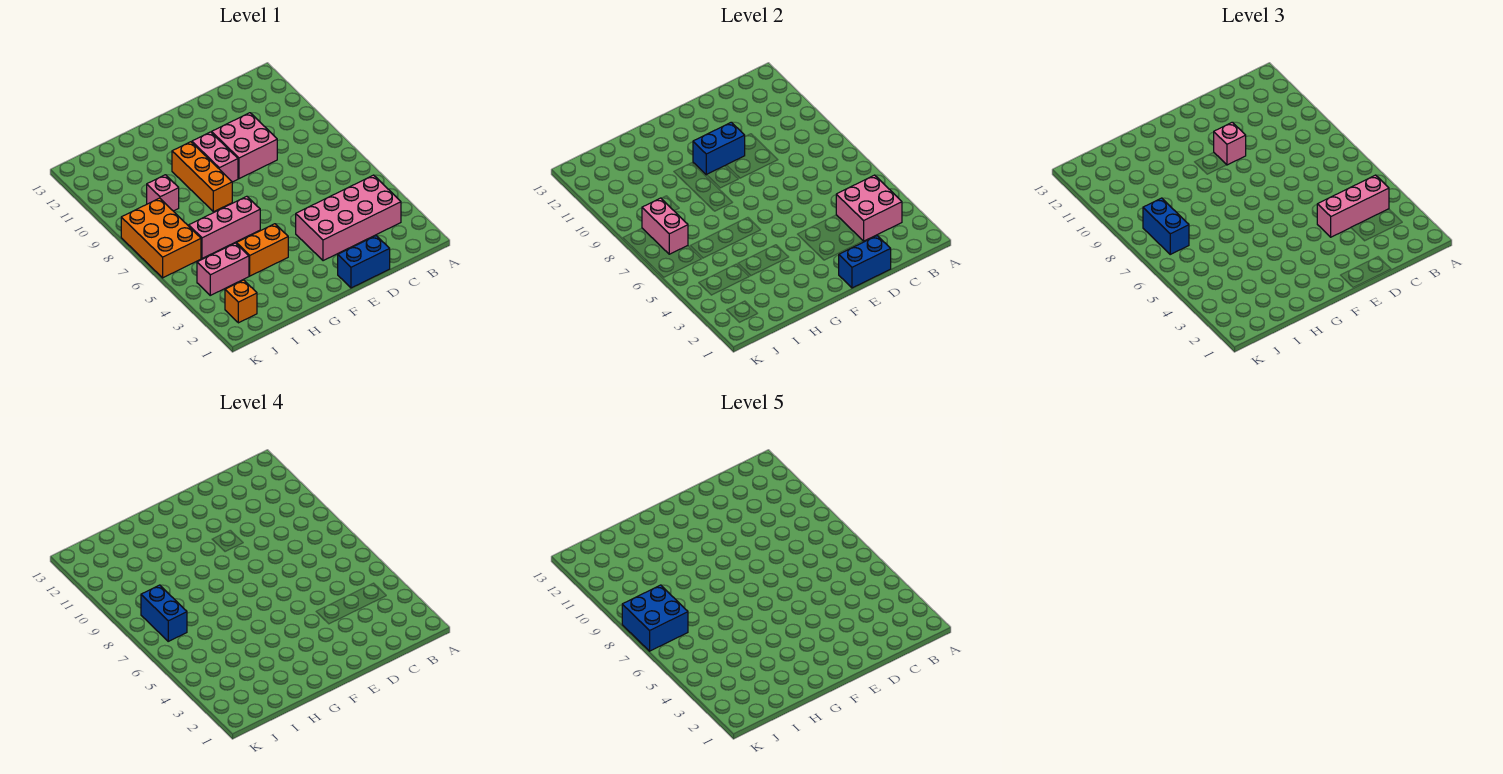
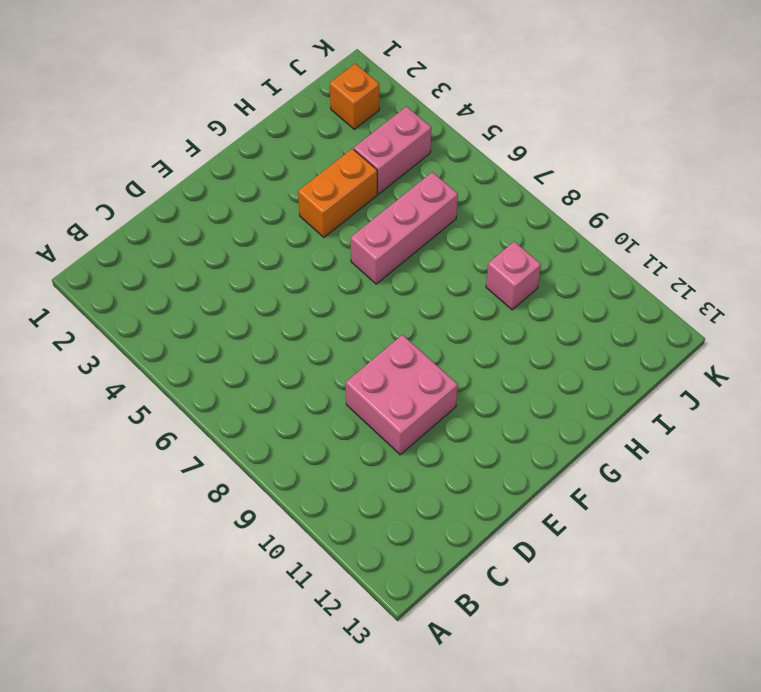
none -> pink brick B3:E4 level 1
none -> blue brick D1:E1 level 1
none -> pink brick F9:F10 level 1

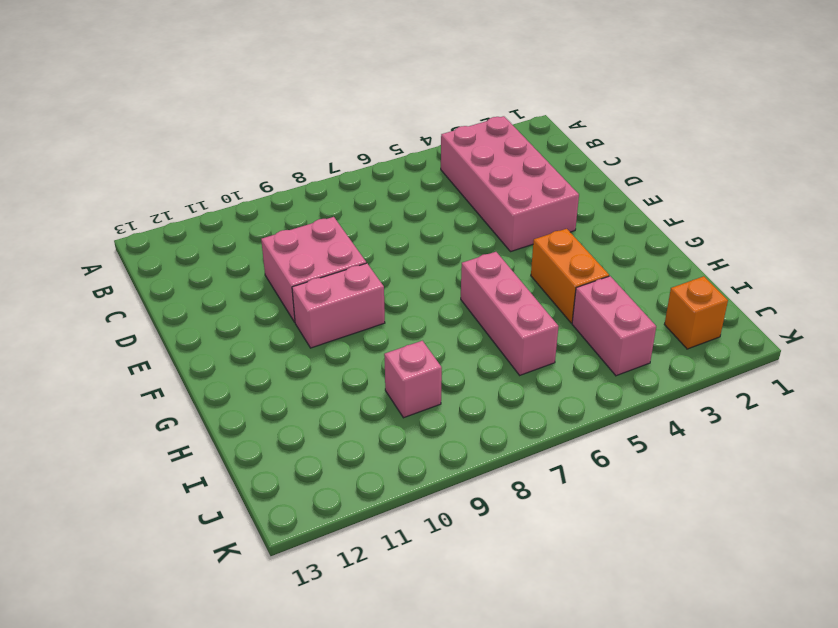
none -> blue brick D1:E1 level 1
none -> orange brick G8:G10 level 1
none -> orange brick J6:K8 level 1

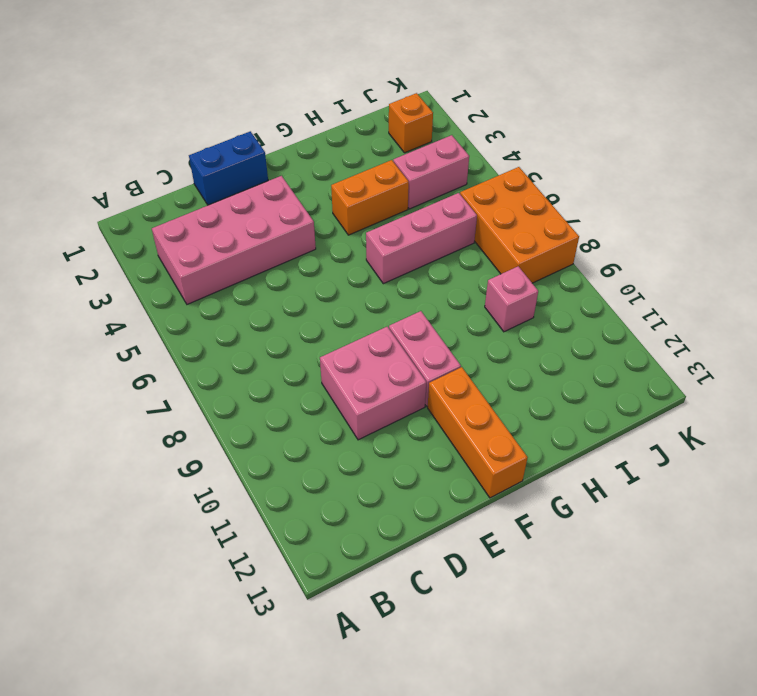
orange brick F11:F13 level 1 -> orange brick G8:G10 level 1
none -> pink brick B3:C4 level 2
none -> blue brick D1:E1 level 2
none -> blue brick E10:F10 level 2

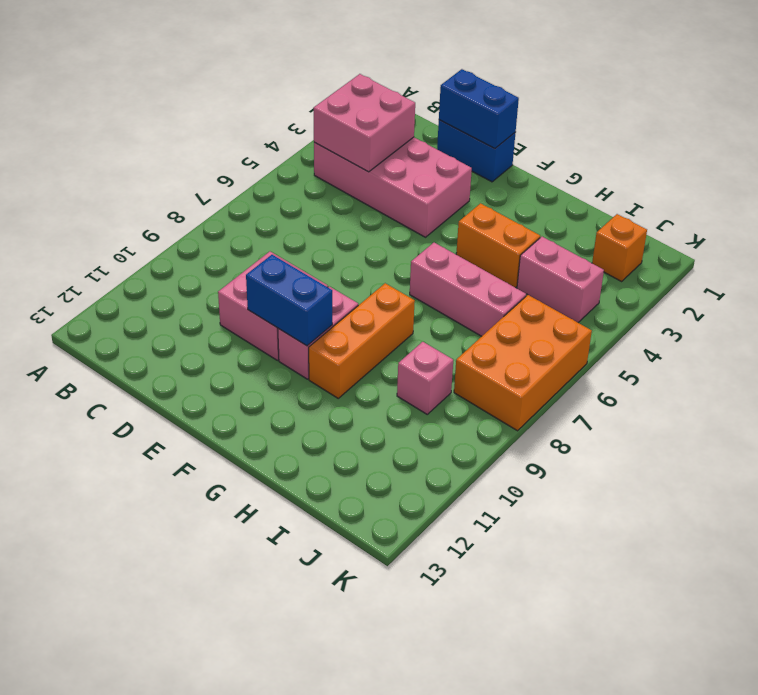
none -> pink brick J7:J8 level 2
none -> pink brick B4:D4 level 3
none -> pink brick E10 level 3

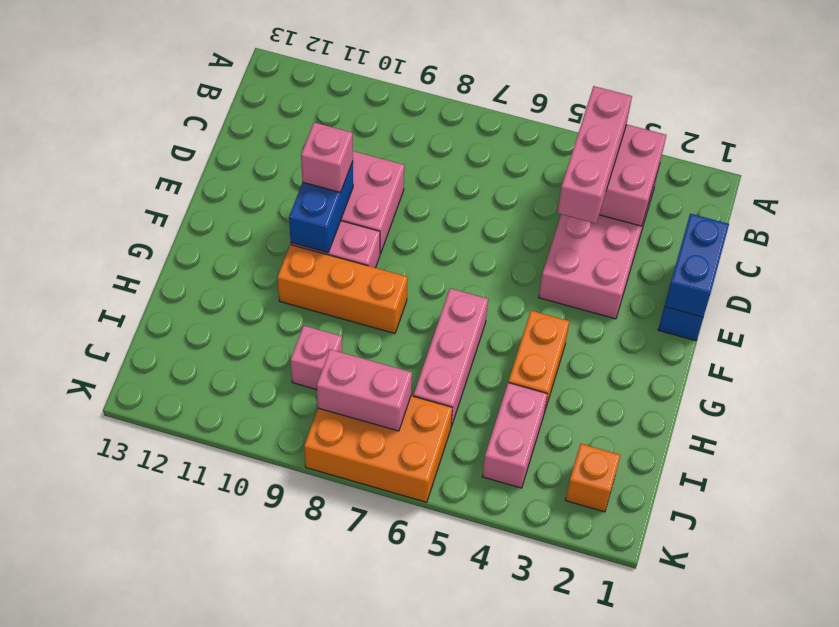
none -> blue brick J7:J8 level 3
none -> blue brick J7:J8 level 4
none -> blue brick J7:K8 level 5

